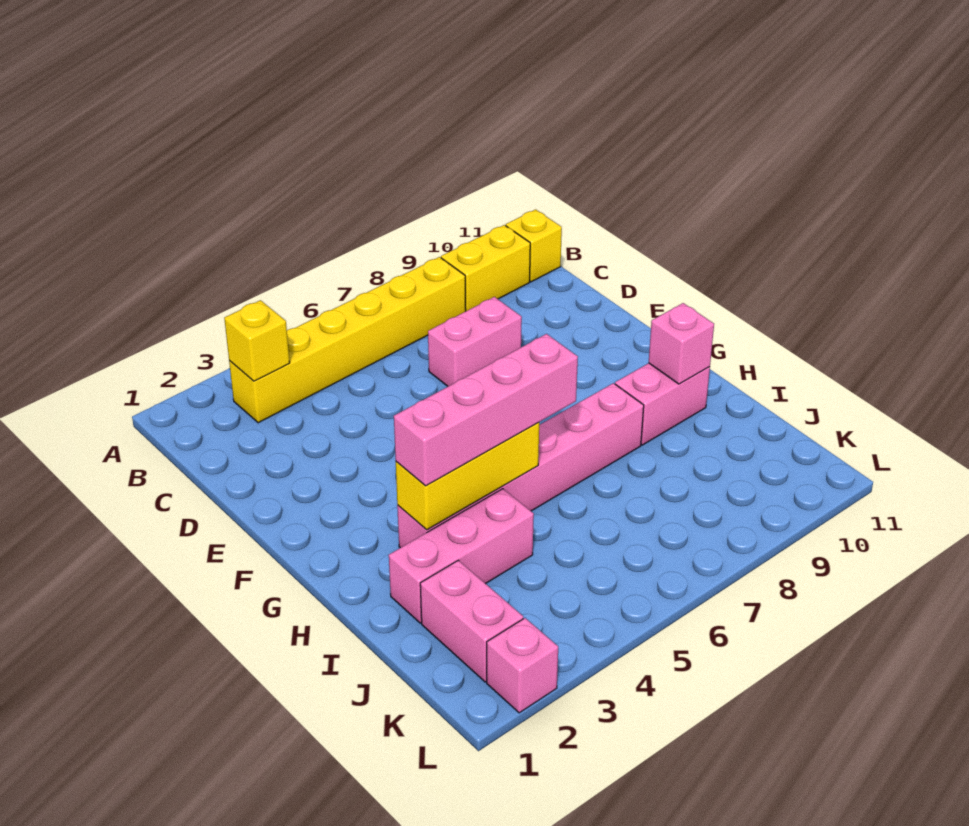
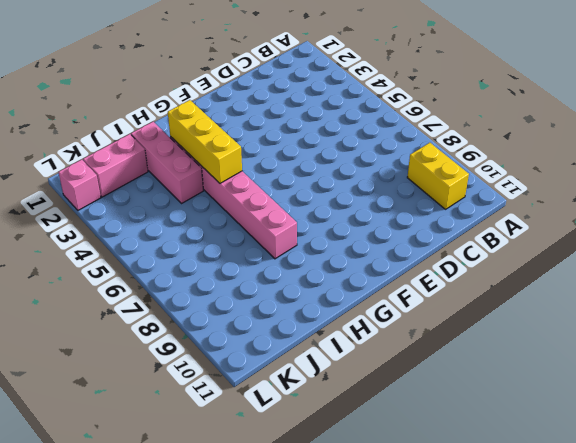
none -> yellow brick B3:B8 level 1
none -> yellow brick B11 level 1
none -> pink brick D7:D8 level 1

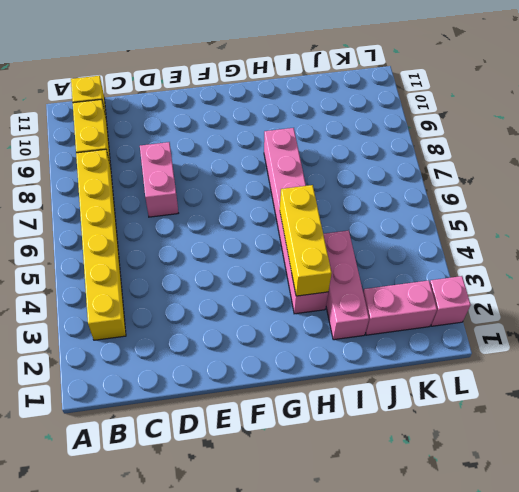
none -> pink brick H9:H10 level 1
none -> yellow brick B3 level 2
none -> pink brick H10 level 2

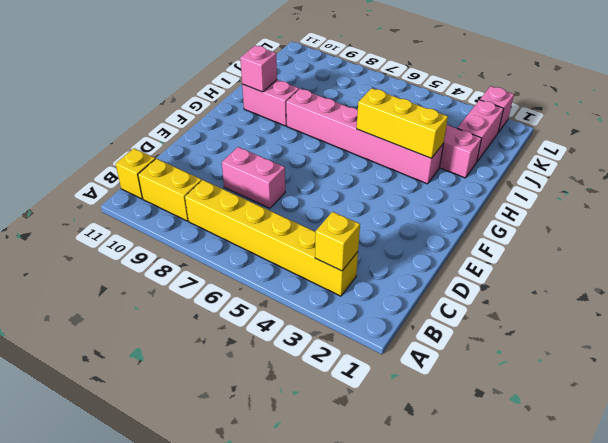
none -> pink brick H3:H6 level 3

